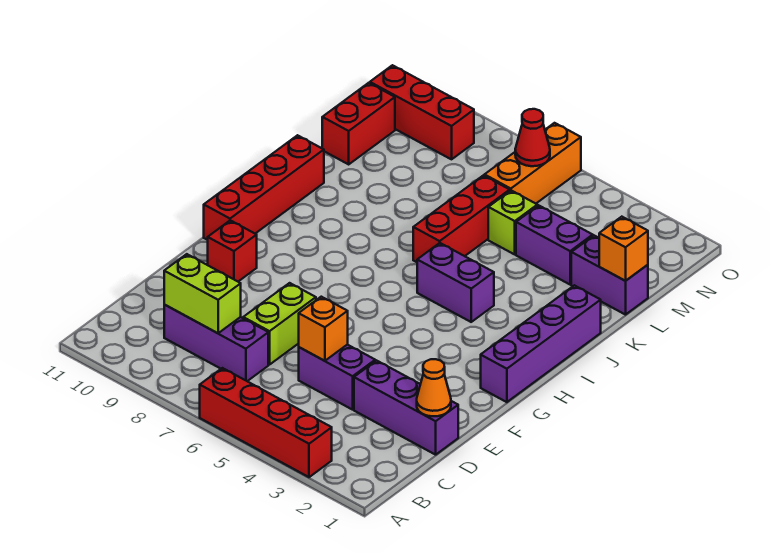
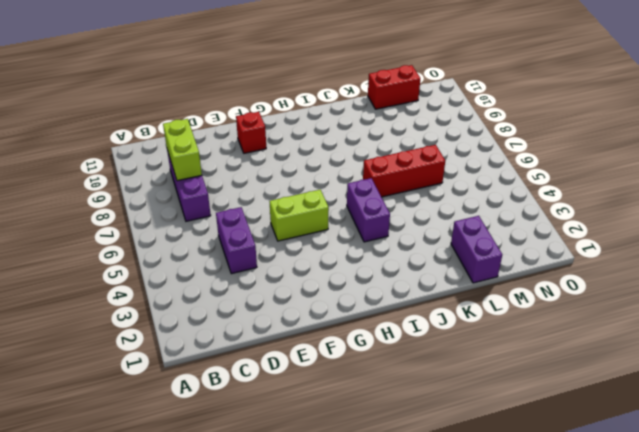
lime brick F5:G5 level 1 -> lime brick D7:E7 level 1
none -> red brick A3:A6 level 1
none -> purple brick D1:D3 level 1
none -> purple brick G1:J1 level 1

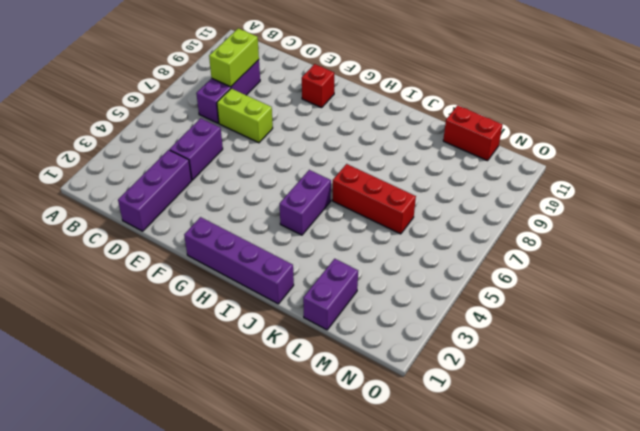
none -> red brick A3:A6 level 1
none -> red brick G11:J11 level 1
none -> purple brick L3:L4 level 1

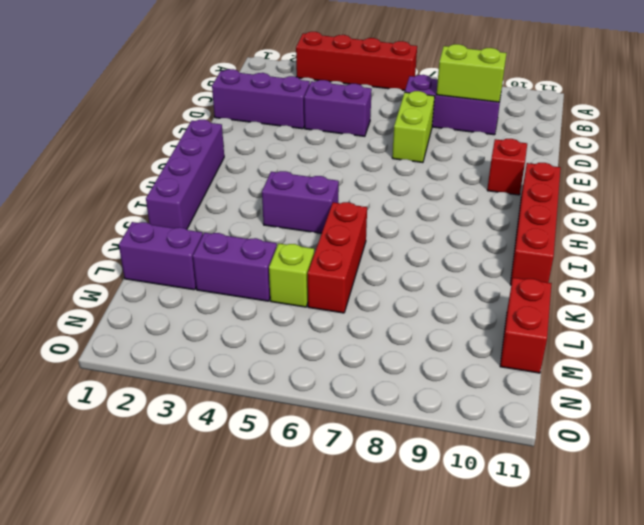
none -> orange brick M6:O6 level 1
none -> red brick N9:N11 level 1
none -> orange cone D1 level 2

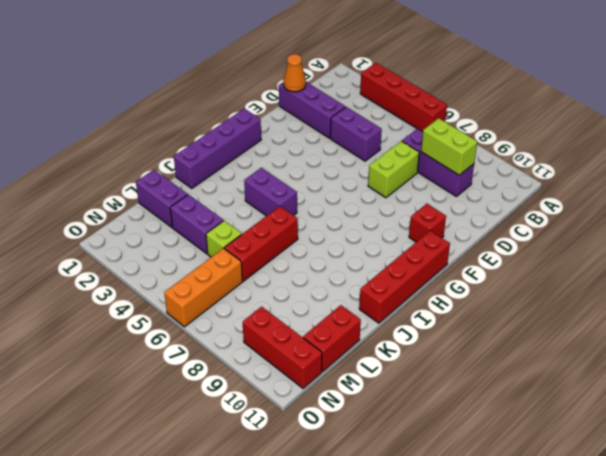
none -> orange brick D5 level 2
none -> orange brick L1 level 2
none -> red cone N6 level 2

